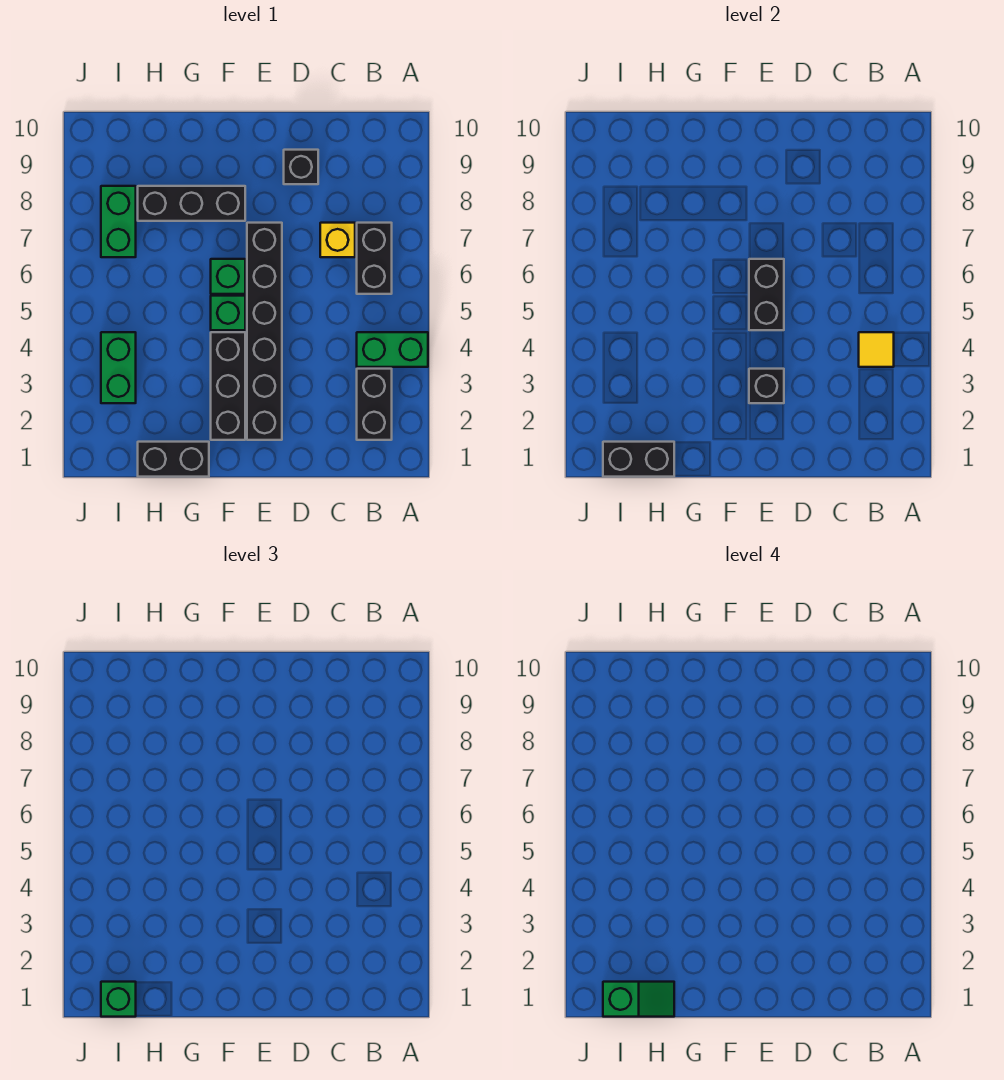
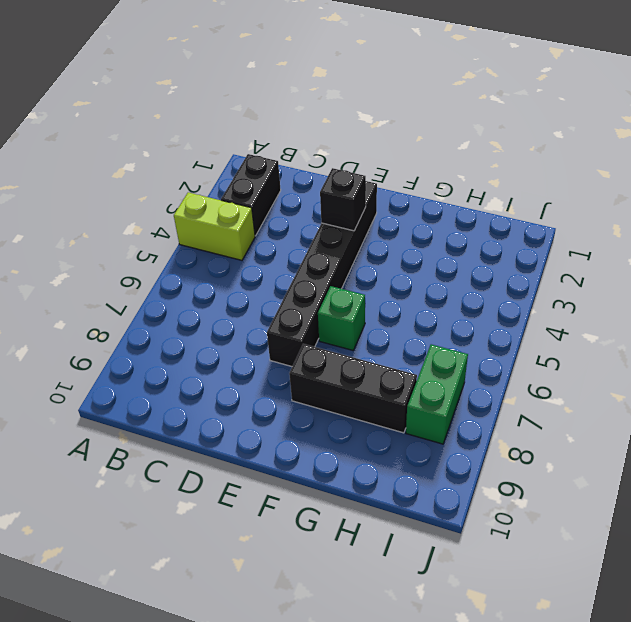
lime brick A4:B4 level 1 -> green brick A4:B4 level 1
none -> black brick B6:B7 level 1
none -> yellow brick C7 level 1
none -> black brick D9 level 1

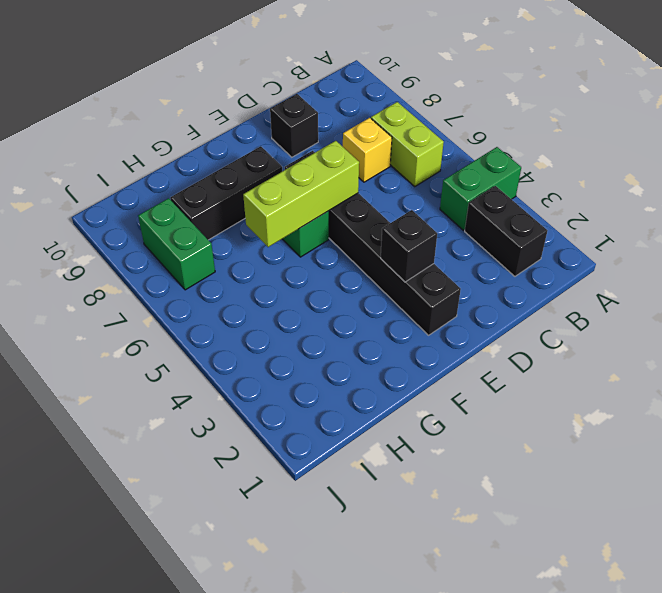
lime brick B6:B7 level 1 -> black brick B6:B7 level 1
lime brick E6:G6 level 2 -> black brick E5:E6 level 2
none -> black brick F2:F4 level 1
none -> green brick F5 level 1
none -> black brick G1:H1 level 1

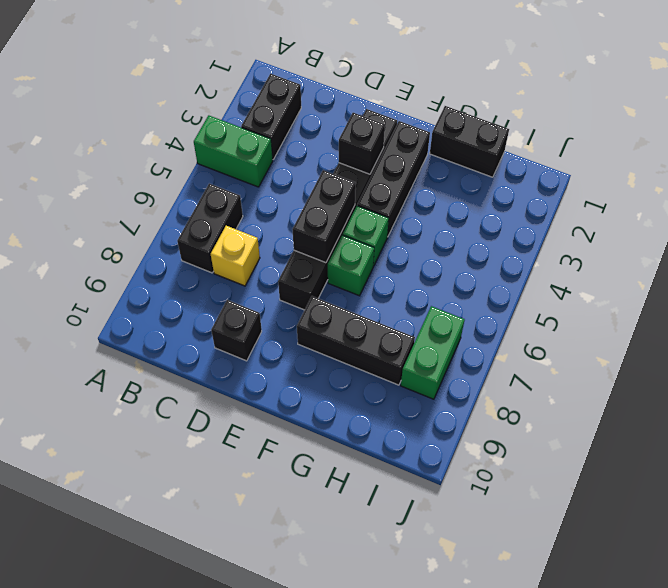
none -> green brick I3:I4 level 1
none -> yellow tile B4 level 2
none -> black brick H1:I1 level 2

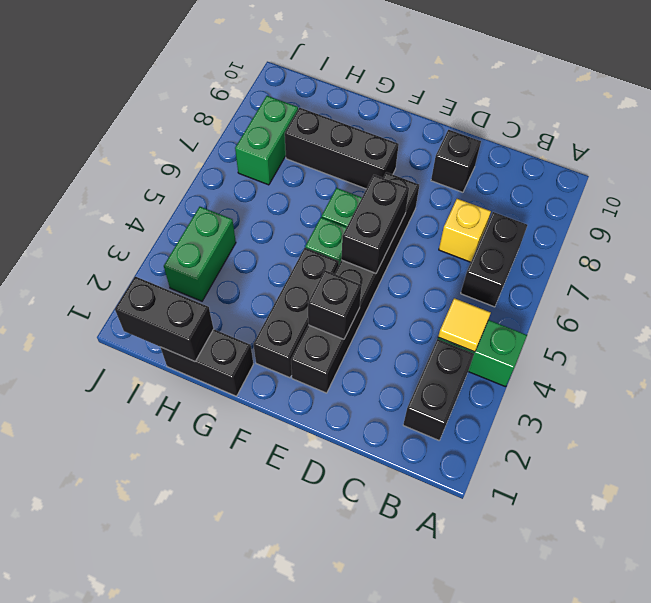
none -> green brick I1 level 3
none -> green slope H1:I1 level 4 top I

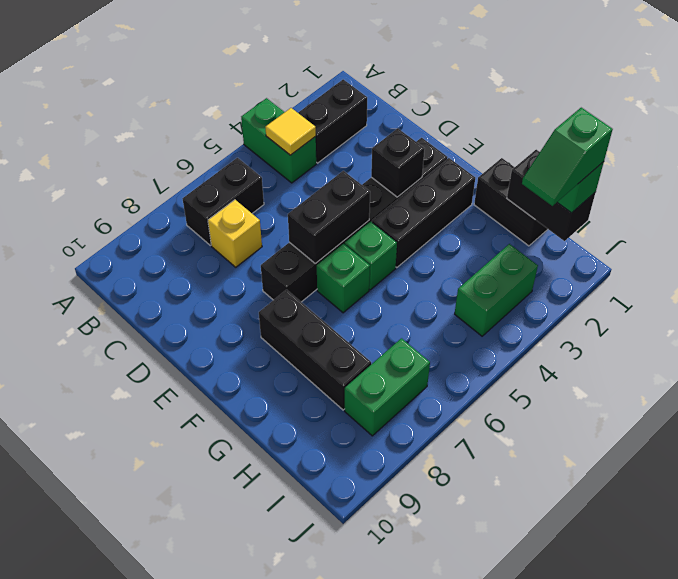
green slope I1:I2 level 4 top 1 -> green slope H1:I1 level 4 top I
none -> black brick D9 level 1

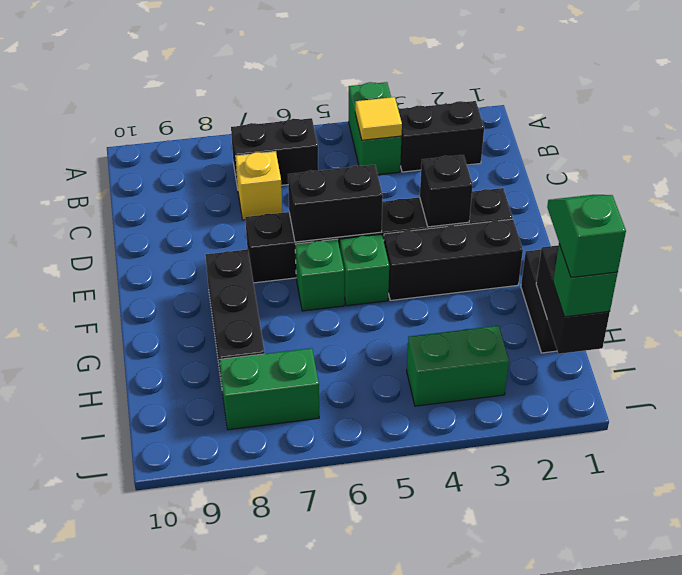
none -> black brick D9 level 1

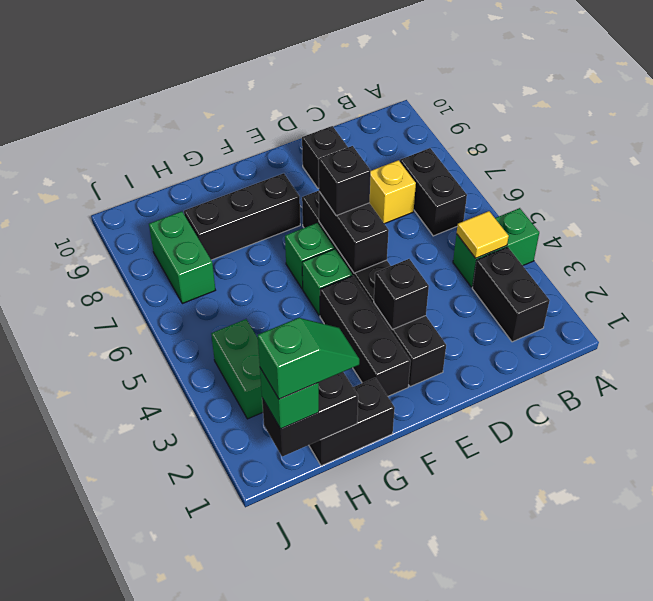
black brick E6 level 3 -> none

